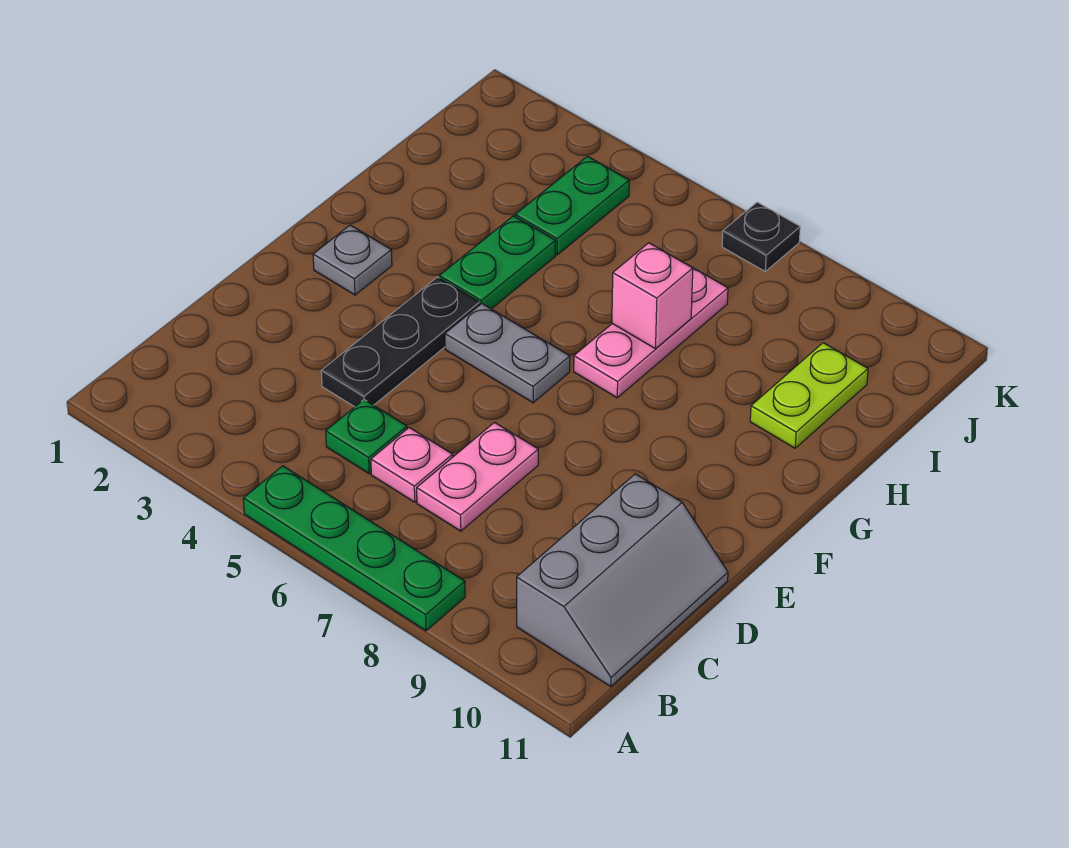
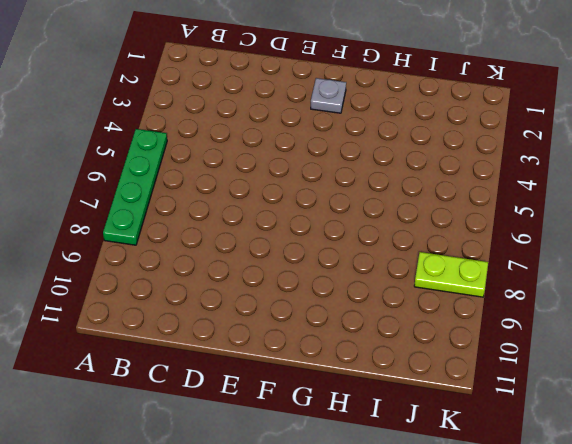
lime plate J8:K8 level 1 -> lime plate H10:I10 level 1
none -> grey slope B10:D11 level 1 top 10
none -> green plate C5 level 1
none -> pink plate C6 level 1

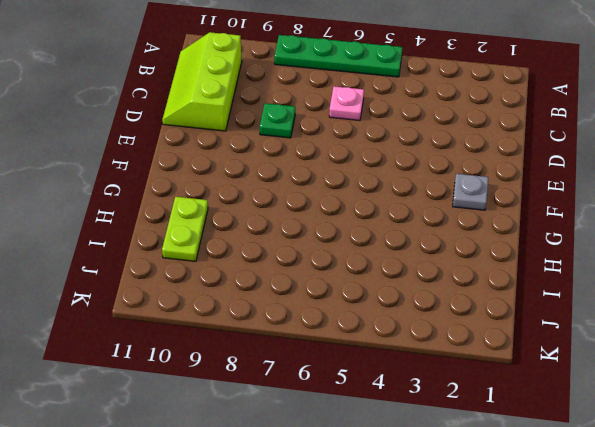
lime slope B10:D11 level 1 top 10 -> grey slope B10:D11 level 1 top 10
green plate D8 level 1 -> green plate C5 level 1
none -> pink plate C7:D7 level 1
none -> black plate D4:F4 level 1
none -> grey plate F5:F6 level 1

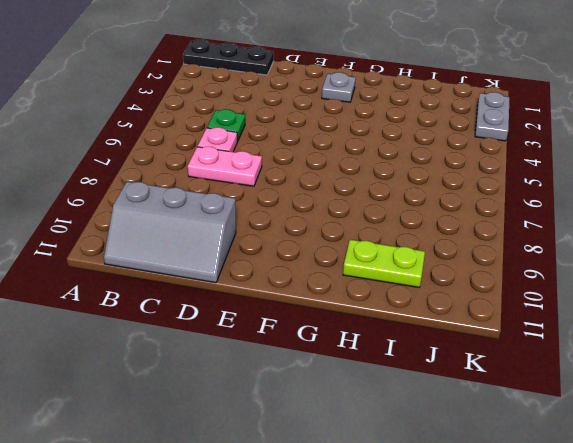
black plate A1:C1 level 1 -> black plate D4:F4 level 1
grey plate K2:K3 level 1 -> grey plate F5:F6 level 1
none -> green plate A5:A8 level 1
none -> green plate G4:H4 level 1
none -> pink plate G7:I7 level 1

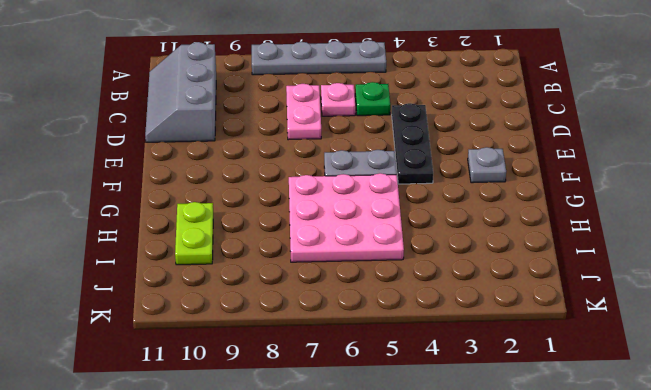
grey plate A5:A8 level 1 -> green plate A5:A8 level 1
pink plate G5:I7 level 1 -> pink plate G7:I7 level 1
none -> green plate G4:H4 level 1
none -> green plate I4:J4 level 1
none -> black plate K7 level 1

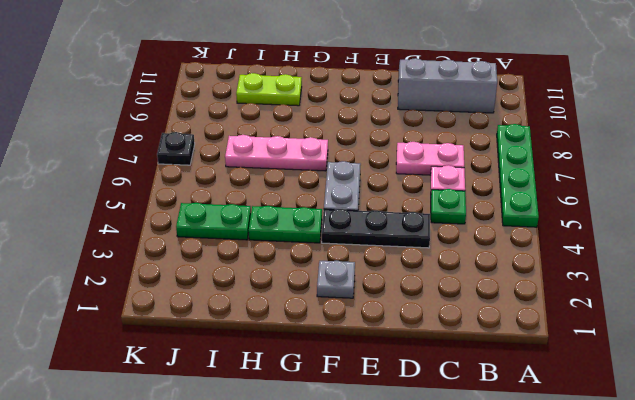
none -> pink brick H7 level 2

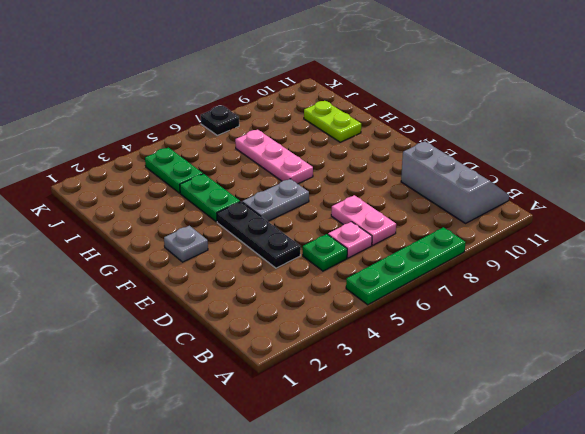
none -> pink brick H7 level 2

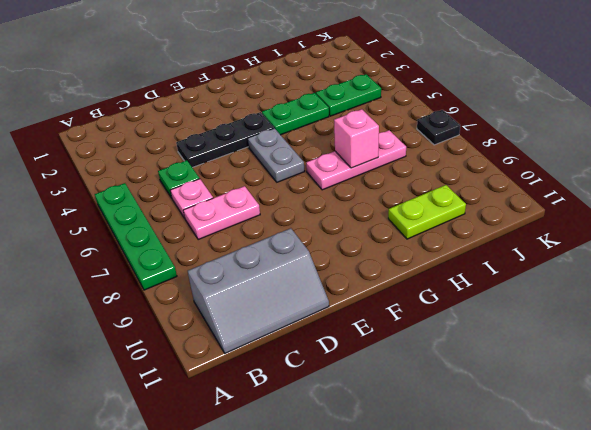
none -> grey plate F2 level 1

